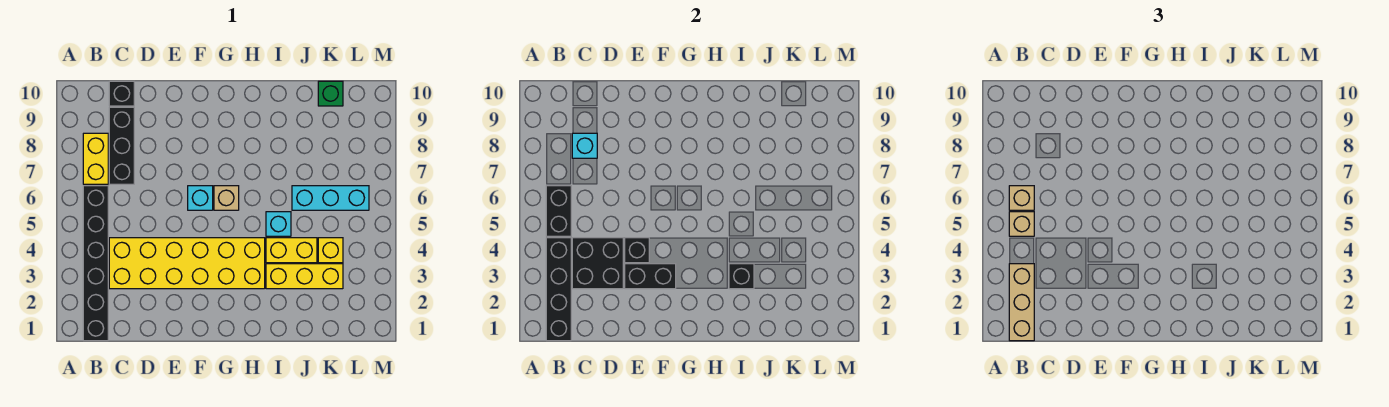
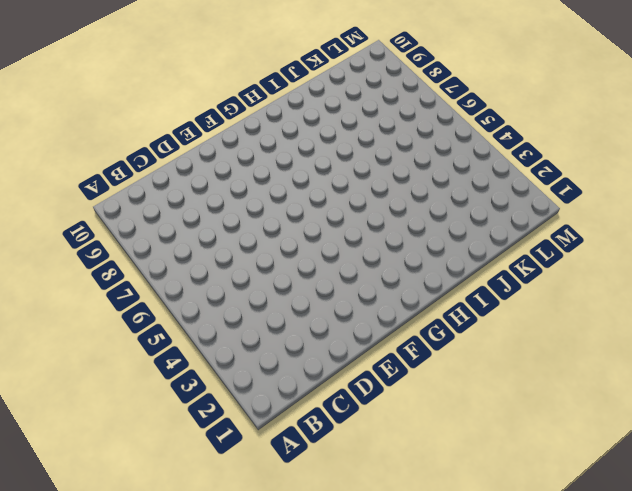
none -> black brick B1:B6 level 1
none -> yellow brick B7:B8 level 1
none -> yellow brick C3:H4 level 1

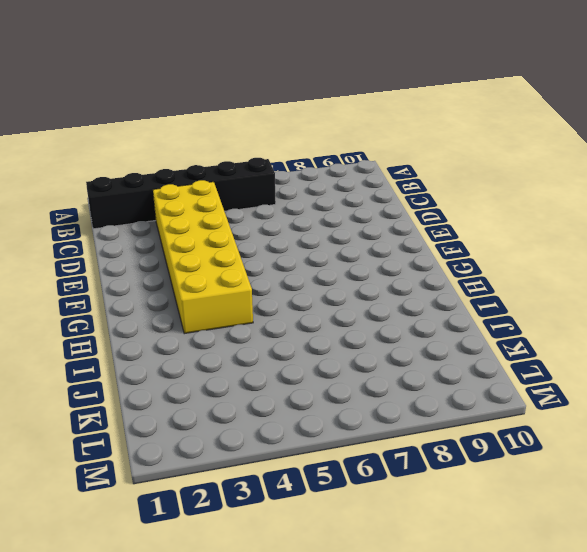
none -> yellow brick B7:B8 level 1
none -> black brick C7:C9 level 1
none -> black brick C10 level 1

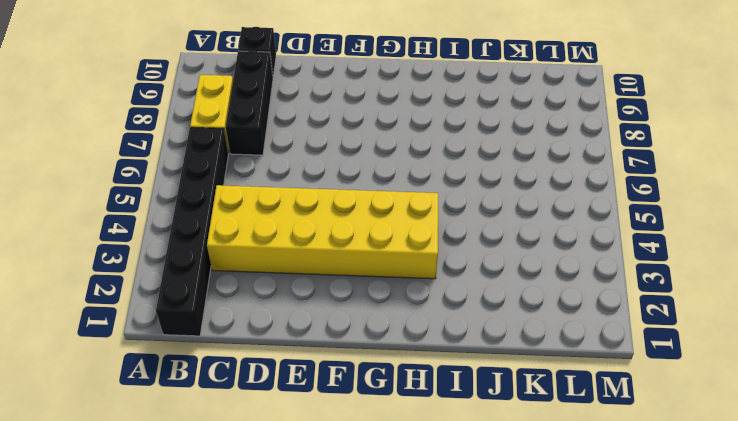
none -> cyan brick F6 level 1
none -> tan brick G6 level 1
none -> yellow brick I3:K3 level 1

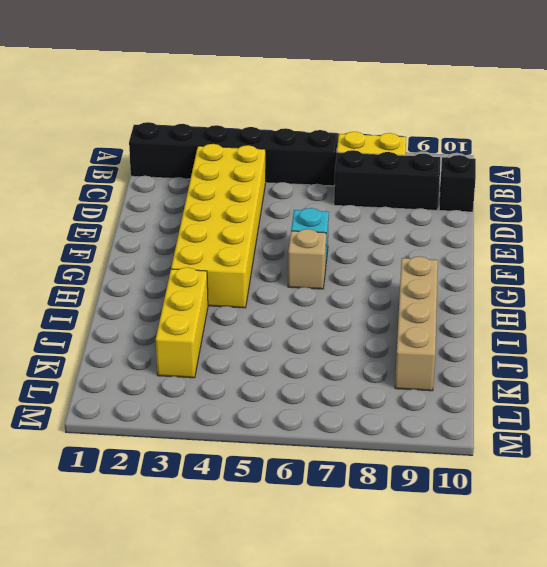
tan brick H9:K9 level 1 -> none
none -> yellow brick I4:J4 level 1
none -> cyan brick I5 level 1
none -> cyan brick J6:L6 level 1

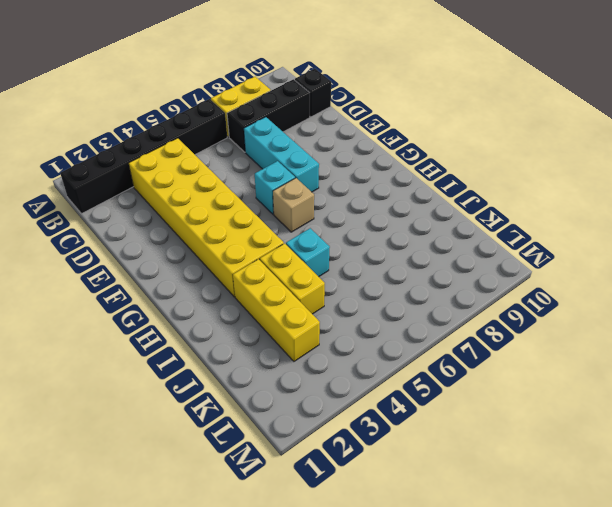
cyan brick D7:F7 level 1 -> cyan brick J6:L6 level 1
none -> yellow brick K4 level 1
none -> green brick K10 level 1
none -> black brick B1:B4 level 2

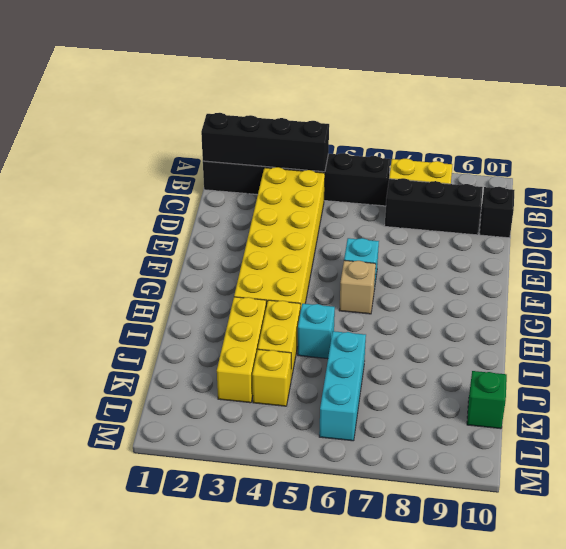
none -> black brick B5:B6 level 2
none -> black brick C3:D4 level 2
none -> cyan brick C8 level 2

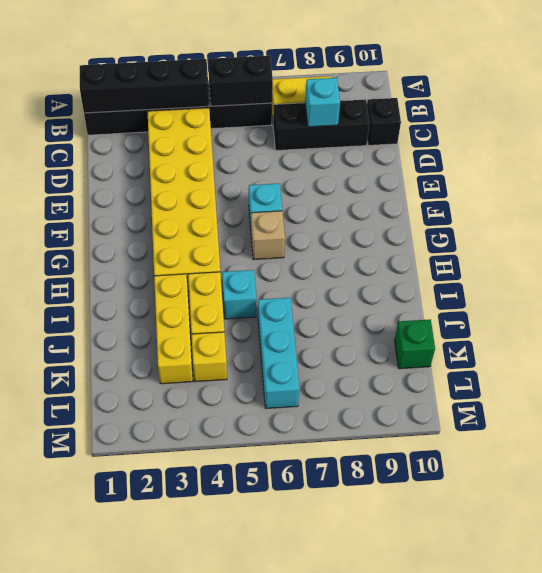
none -> black brick C3:D4 level 2
none -> black brick E3:F3 level 2
none -> black brick E4 level 2

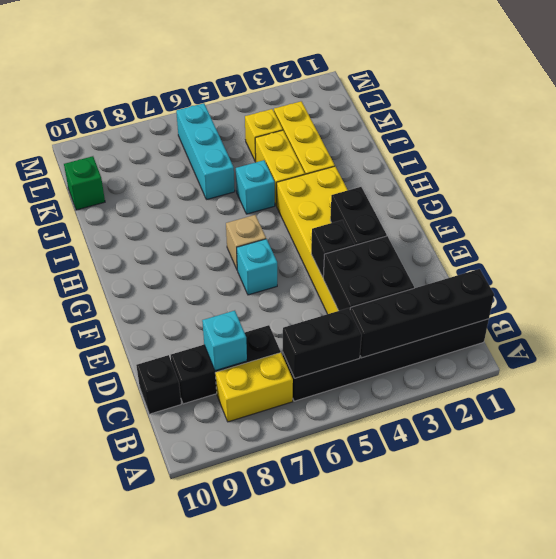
none -> black brick I3 level 2
none -> tan brick B1:B3 level 3
none -> tan brick B5 level 3

